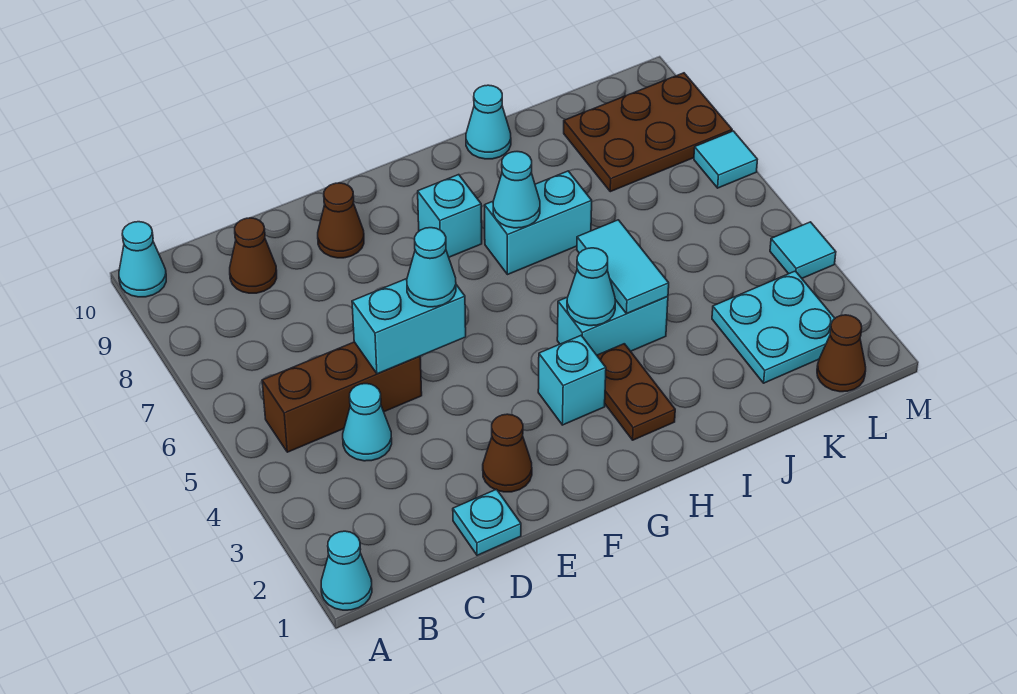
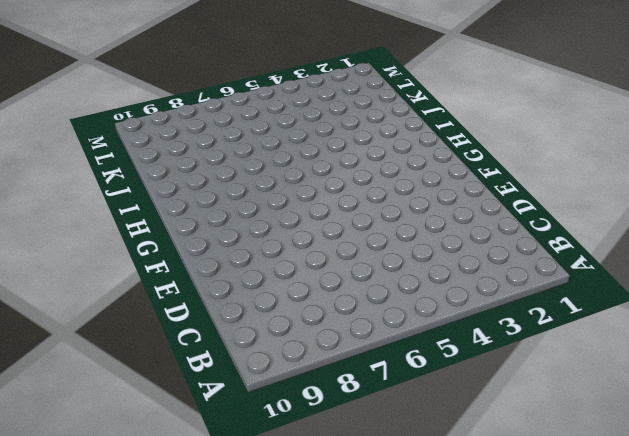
none -> cyan cone A1 level 1
none -> cyan cone A10 level 1
none -> brown brick B5:D5 level 1

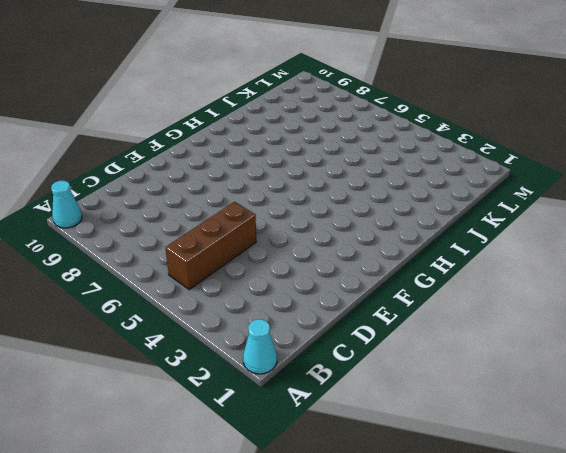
none -> cyan cone C4 level 1
none -> brown cone C9 level 1
none -> cyan plate D1 level 1

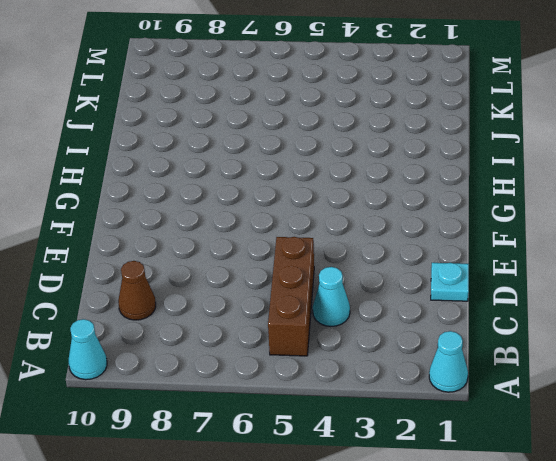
none -> brown cone E2 level 1
none -> brown cone E9 level 1
none -> cyan brick G3 level 1

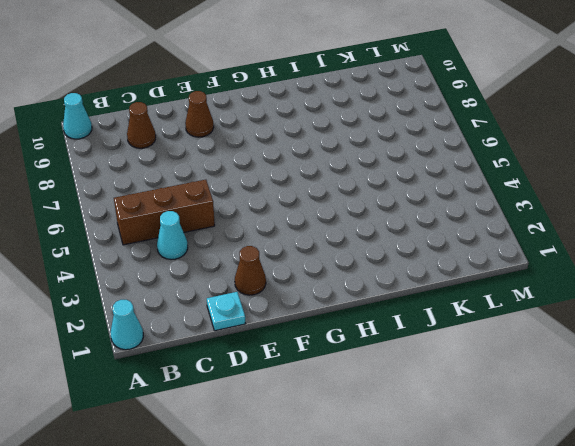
none -> cyan brick G3 level 1
none -> cyan brick G8 level 1
none -> brown plate H2:H3 level 1

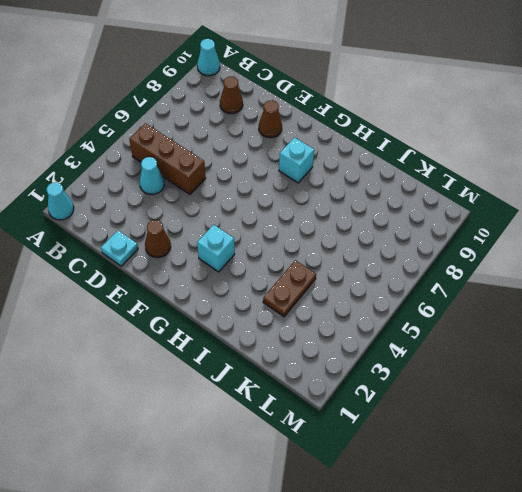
brown plate J3:J4 level 1 -> brown plate H2:H3 level 1
none -> cyan brick H4:I4 level 1
none -> cyan brick H7:I7 level 1
none -> cyan cone I10 level 1

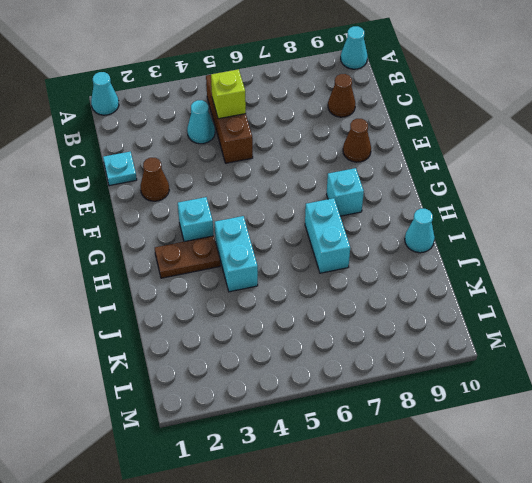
lime brick C5 level 2 -> none
none -> cyan plate K2:L3 level 1
none -> brown plate K8:M9 level 1
none -> brown cone L1 level 1

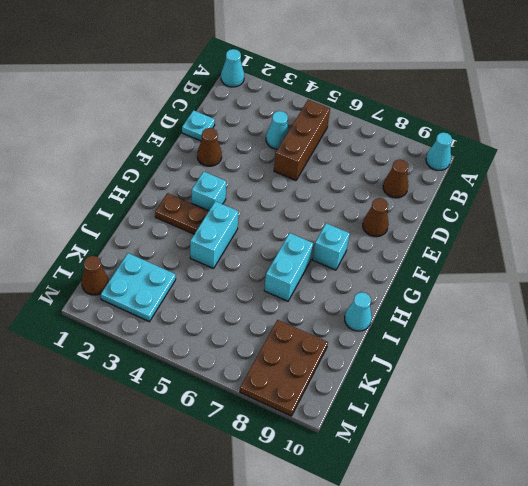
none -> cyan tile M4 level 1
none -> cyan tile M7 level 1
none -> cyan brick D5:E5 level 2

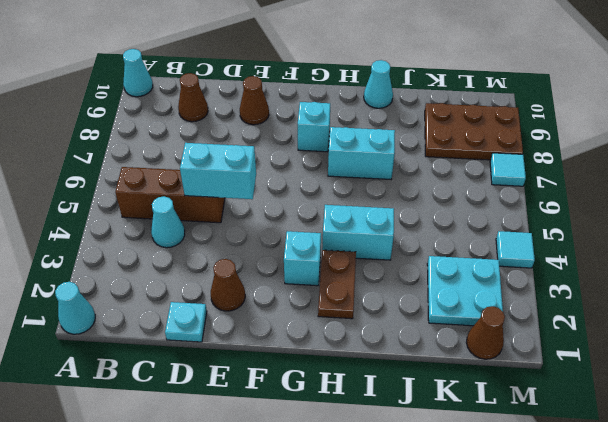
none -> cyan cone H4 level 2
none -> cyan cone H7 level 2
none -> cyan tile I4:I5 level 2

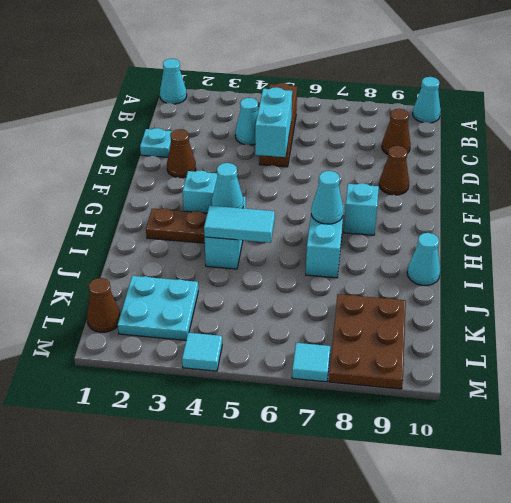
none -> cyan cone E5 level 3

